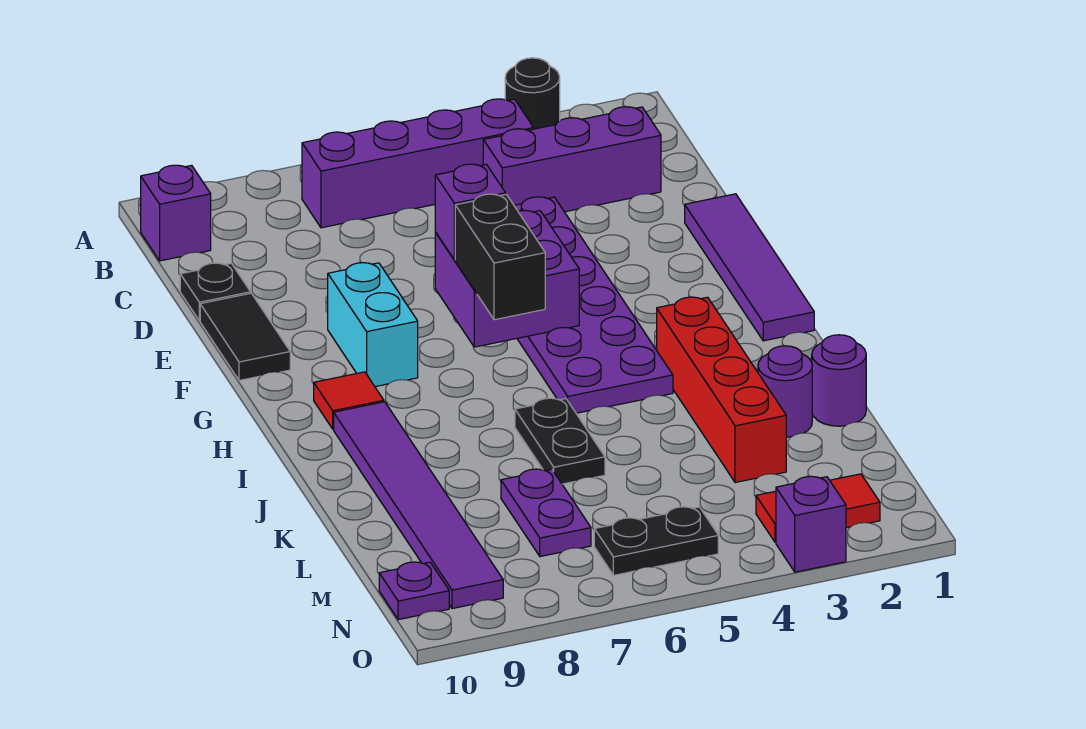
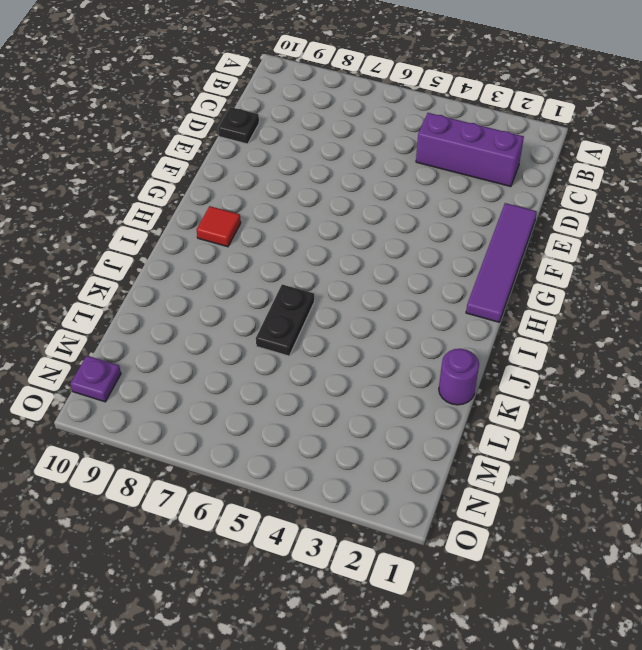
none -> black round brick A3 level 1
none -> purple brick B4:B7 level 1
none -> purple brick B10 level 1

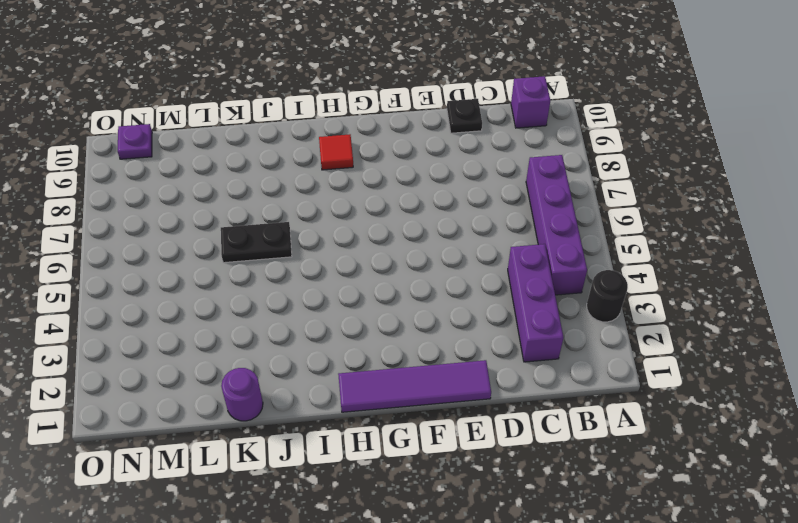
none -> purple plate D4:I5 level 1
none -> black tile E10:F10 level 1
none -> cyan brick F8:G8 level 1

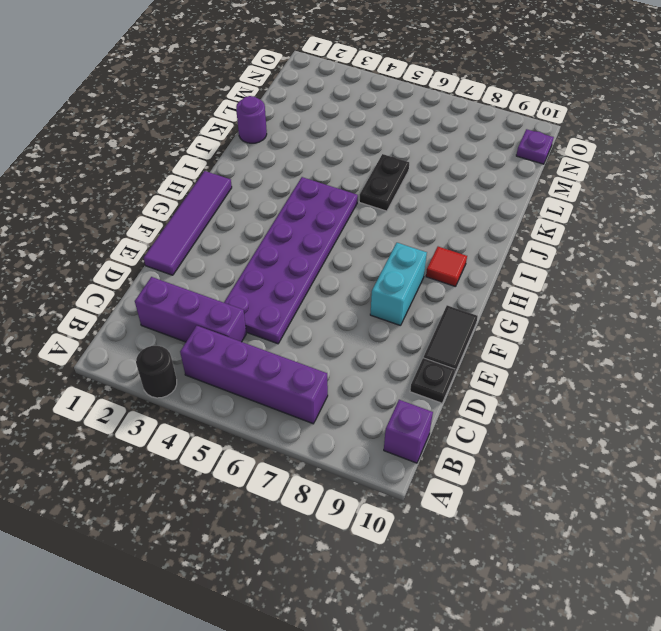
none -> red brick I3:L3 level 1
none -> purple tile I9:N9 level 1
none -> purple round brick K2 level 1

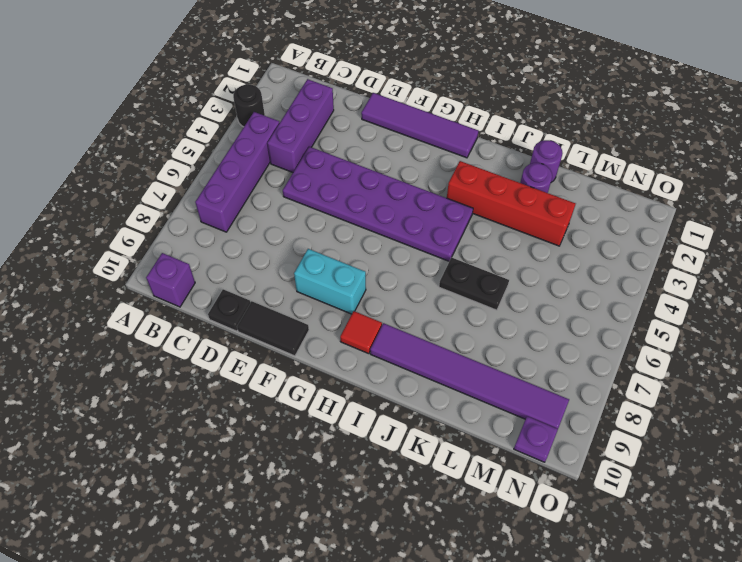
none -> purple plate L7:M7 level 1
none -> red tile N2:N3 level 1
none -> black plate N5:N6 level 1

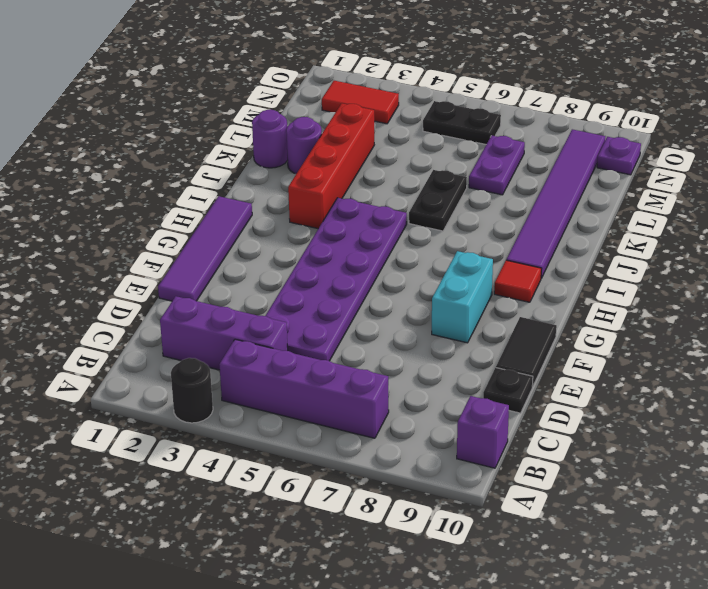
none -> purple brick O3 level 1
none -> purple brick F5:G6 level 2
none -> purple brick F6 level 3

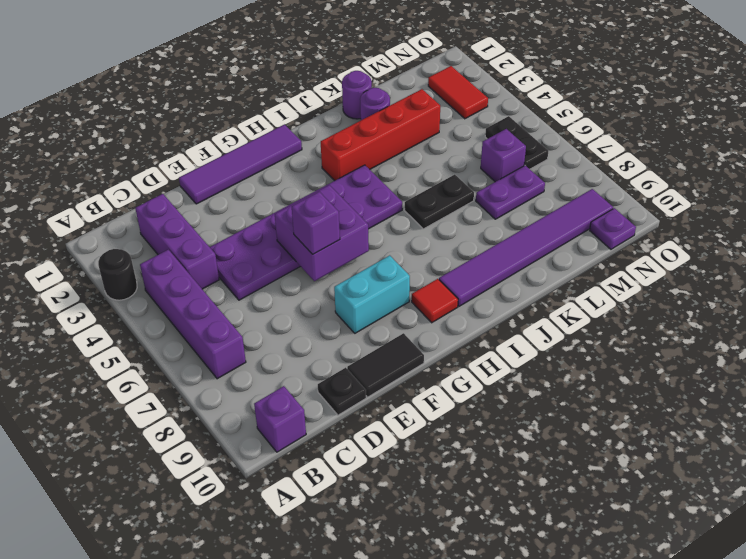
purple brick M6 level 1 -> purple brick O3 level 1
none -> black brick G6:H6 level 3

